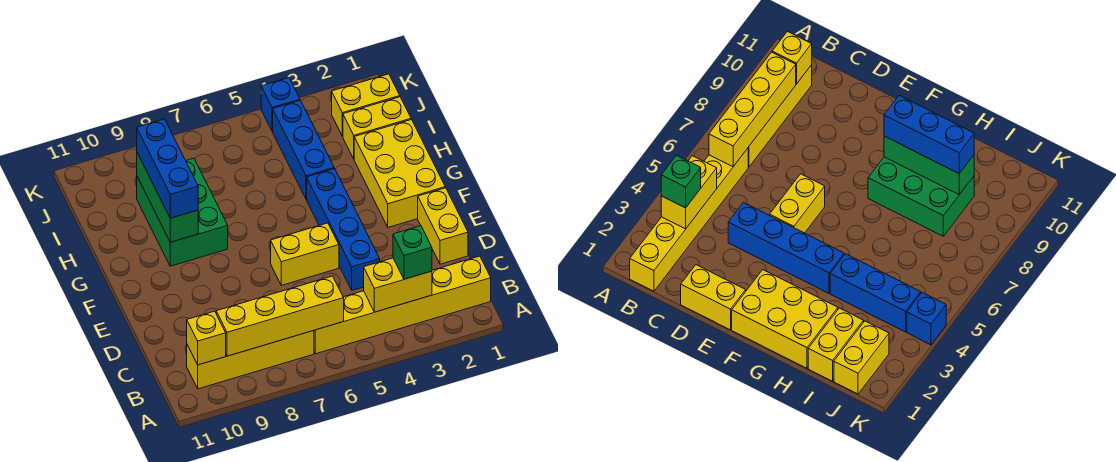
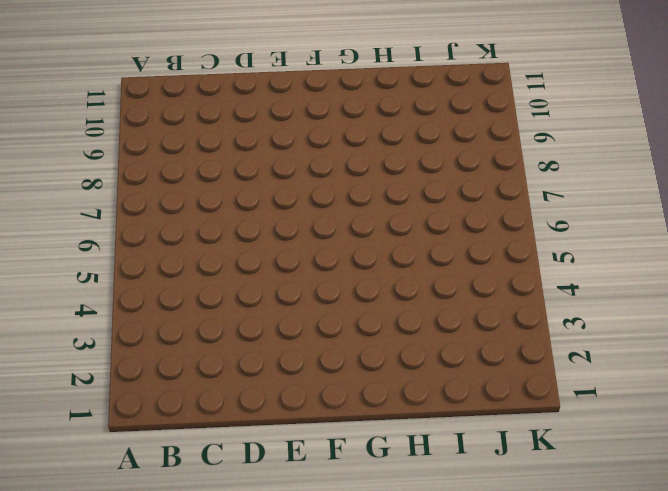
none -> yellow brick B1:B6 level 1
none -> yellow brick B7:B10 level 1
none -> yellow brick D1:E1 level 1

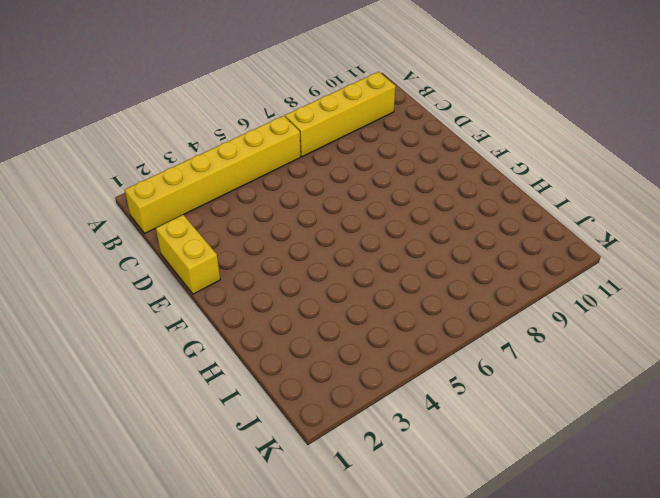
none -> blue brick D4:G4 level 1
none -> yellow brick E5:E6 level 1
none -> yellow brick F1:H2 level 1

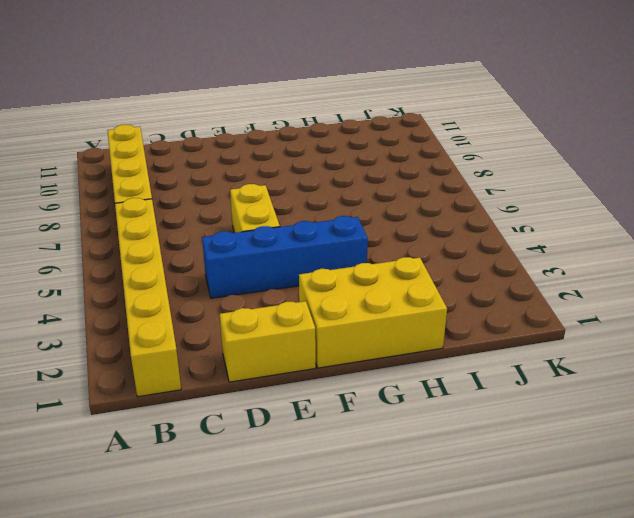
none -> green brick G8:I9 level 1
none -> blue brick H4:J4 level 1
none -> yellow brick I1:I2 level 1

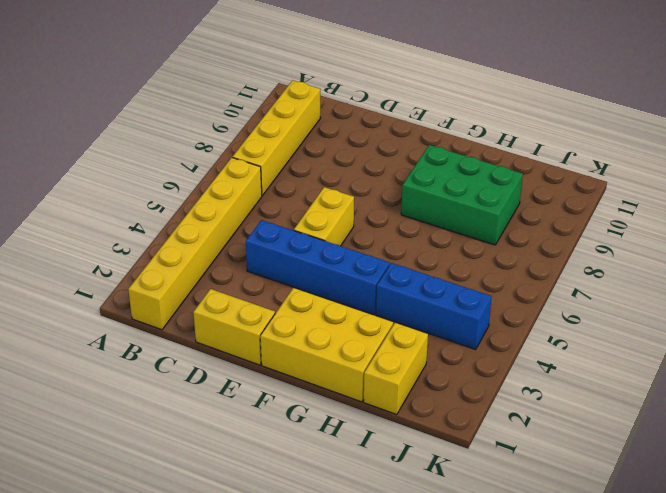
none -> yellow brick J1:J2 level 1
none -> blue brick K4 level 1
none -> yellow brick B3:B4 level 2

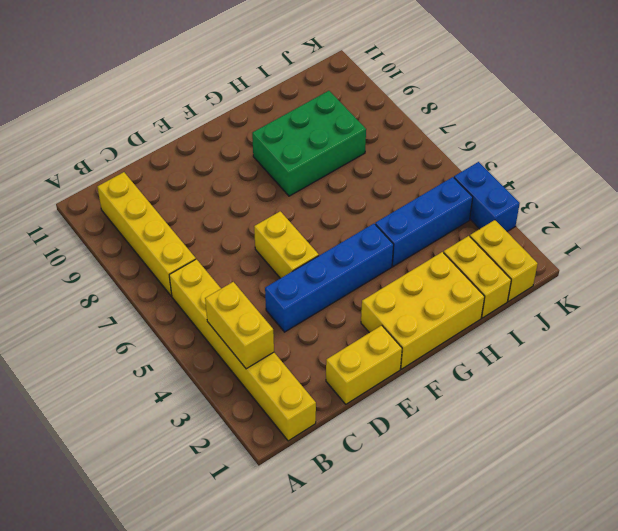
blue brick K3:K4 level 1 -> blue brick K4 level 1
none -> yellow brick B6:B9 level 2
none -> yellow brick B10 level 2
none -> green brick G9:I9 level 2

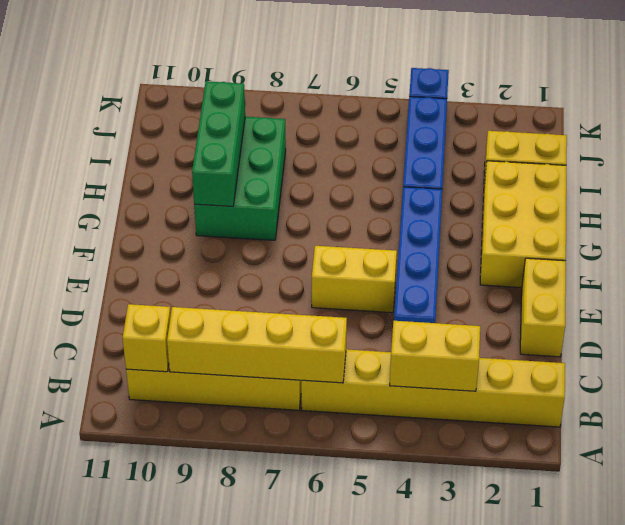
none -> yellow brick J1:J2 level 1
none -> green brick B3 level 3
none -> blue brick G9:I9 level 3

